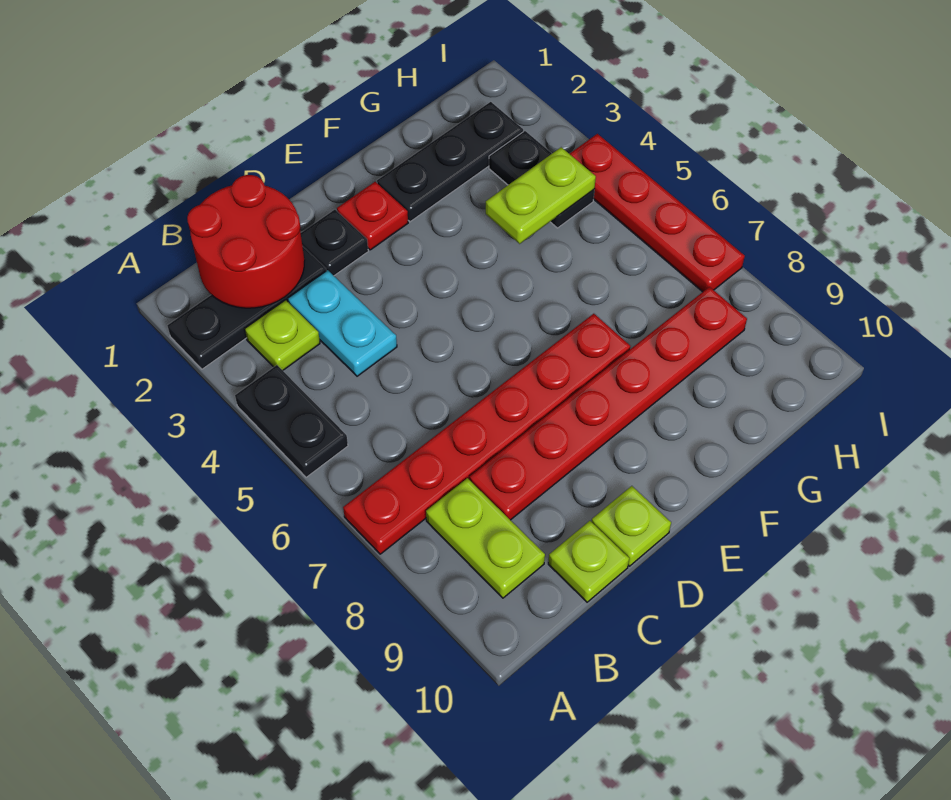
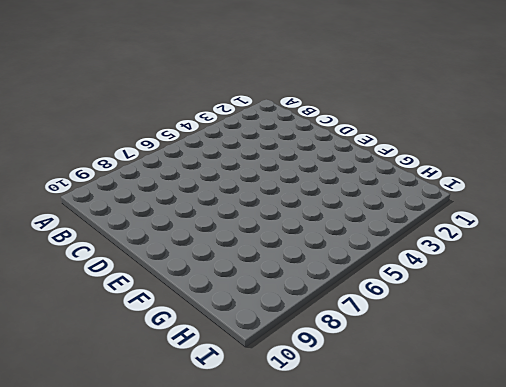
none -> black plate A2:C2 level 1
none -> black plate A4:A5 level 1
none -> red plate A7:F7 level 1

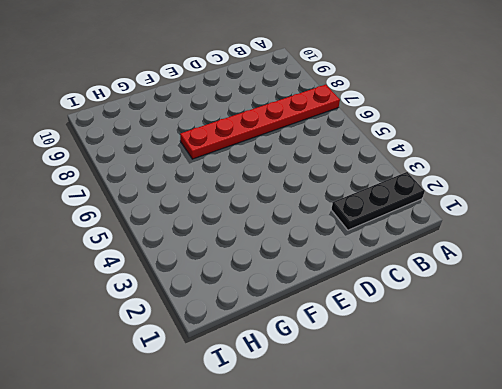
none -> black plate A4:A5 level 1
none -> lime plate B3 level 1
none -> lime plate B8:B9 level 1

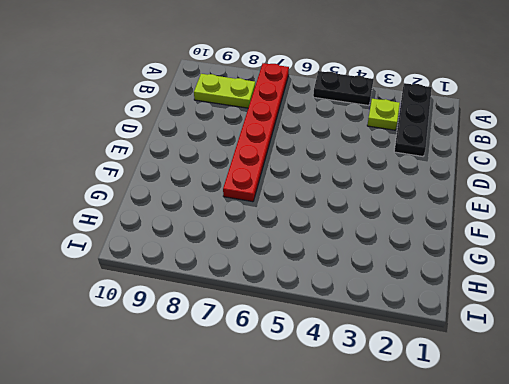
none -> cyan plate C3:C4 level 1
none -> red plate C8:H8 level 1
none -> lime plate C10 level 1

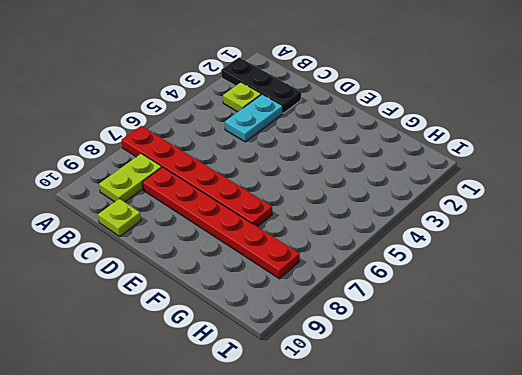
none -> black plate A4:A5 level 1
none -> black plate D2 level 1
none -> lime plate D10 level 1

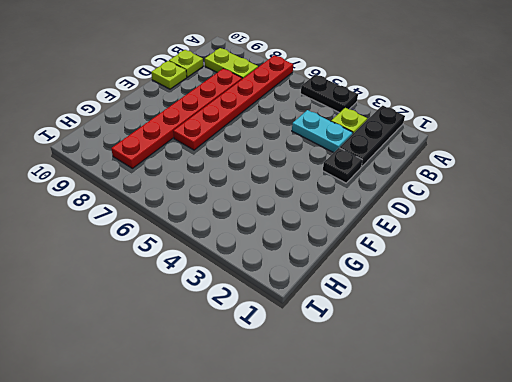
none -> red plate E2 level 1
none -> black plate F2:H2 level 1
none -> black plate H3:H4 level 1

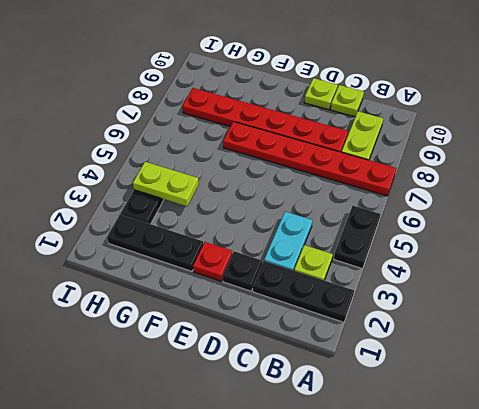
none -> red plate I4:I7 level 1
none -> red round brick B1:C2 level 2

